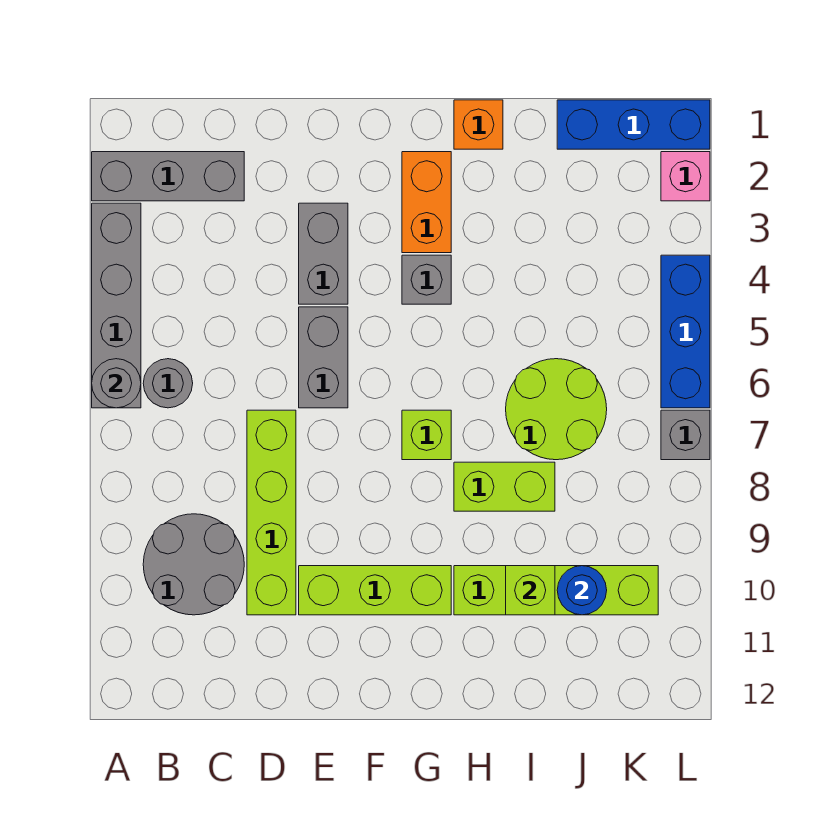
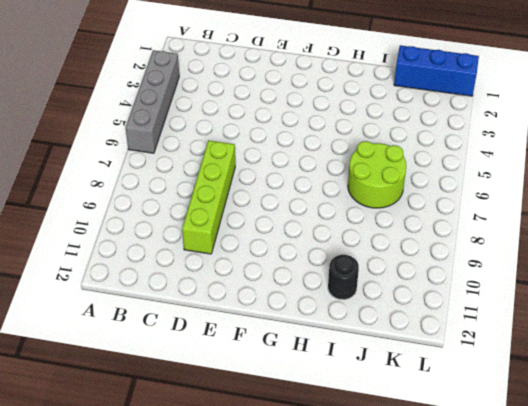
black round brick I11 level 1 -> none
none -> grey brick A2:C2 level 1
none -> grey round brick B6 level 1
none -> grey round brick B9:C10 level 1

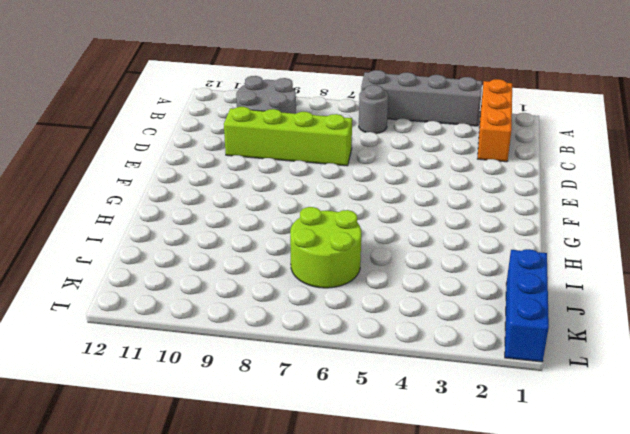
orange brick A2:C2 level 1 -> grey brick A2:C2 level 1
none -> grey brick E3:E4 level 1
none -> grey brick E5:E6 level 1
none -> lime brick E10:G10 level 1

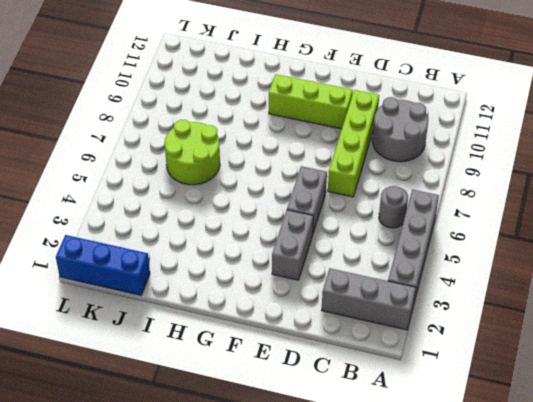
none -> orange brick G2:G3 level 1
none -> grey brick G4 level 1
none -> lime brick G7 level 1

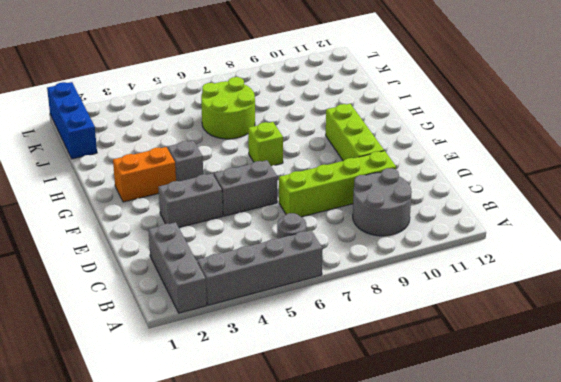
none -> orange brick H1 level 1
none -> lime brick H8:I8 level 1
none -> lime brick H10:K10 level 1

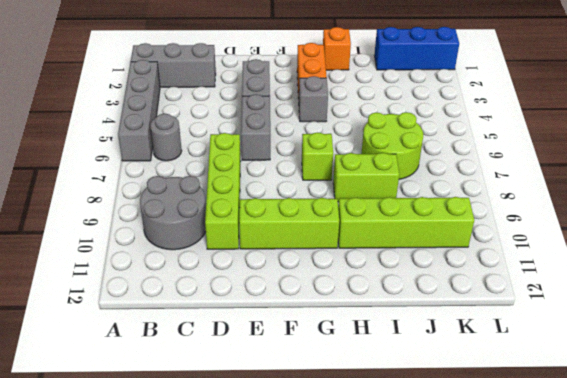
none -> pink brick L2 level 1
none -> blue brick L4:L6 level 1
none -> grey brick L7 level 1

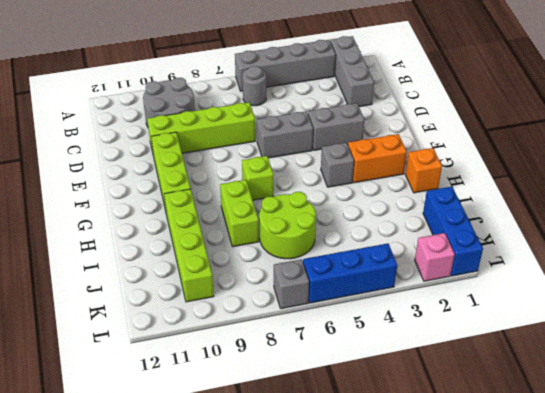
none -> grey round brick A6 level 2
none -> lime brick I10 level 2
none -> blue round brick J10 level 2

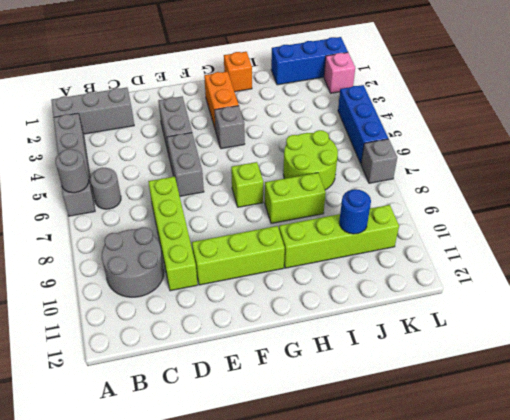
none -> lime brick I10 level 2

